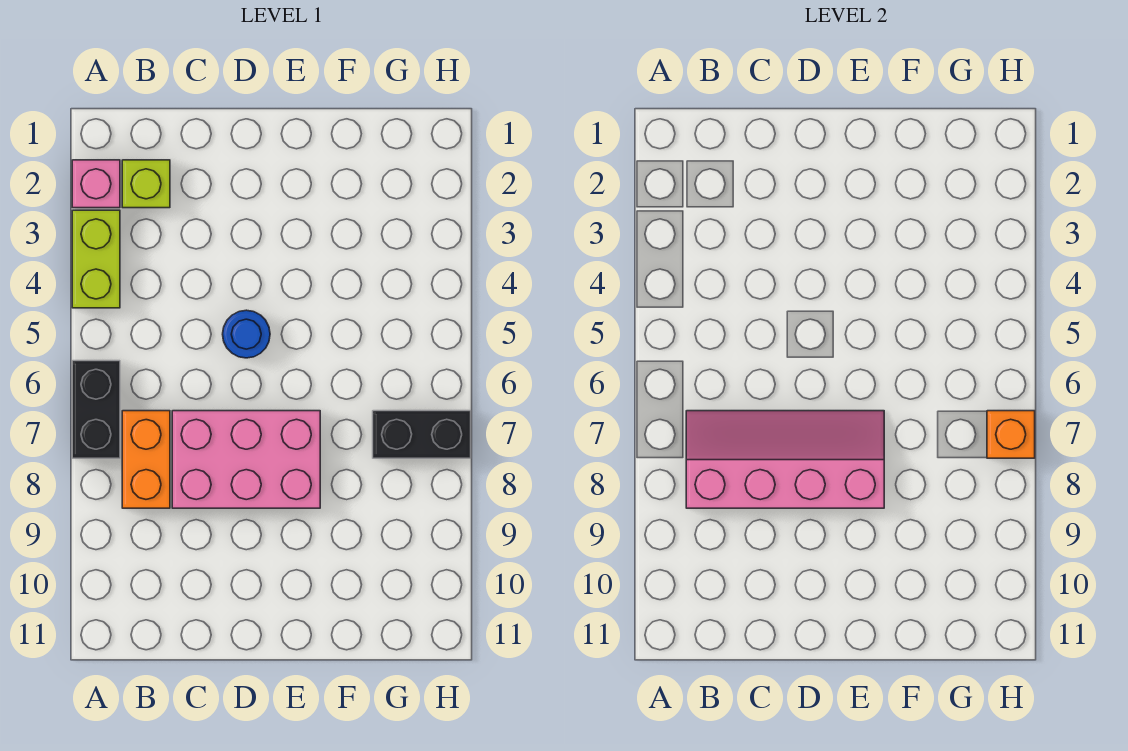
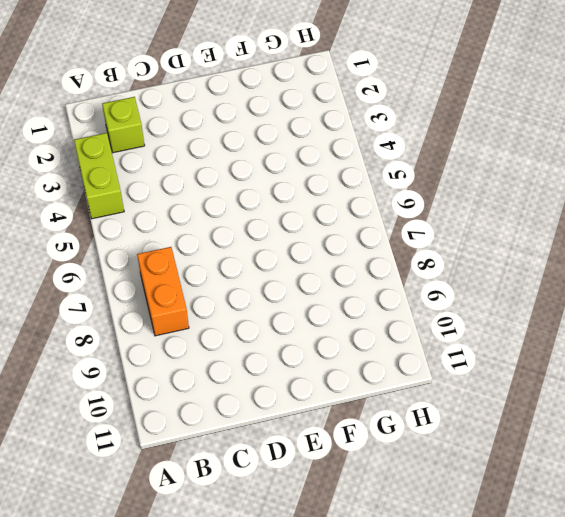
none -> pink brick A2 level 1
none -> black brick A6:A7 level 1

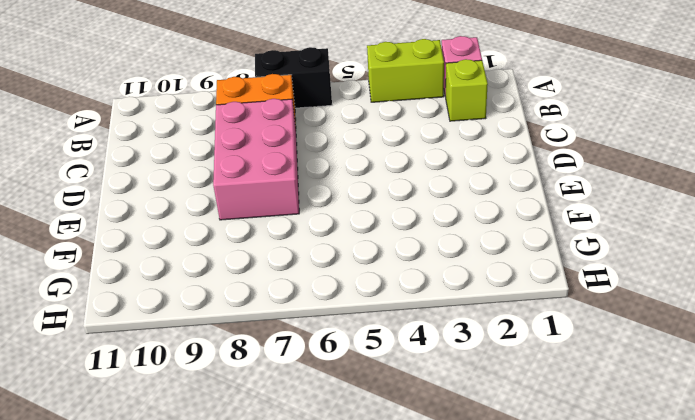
none -> blue round brick D5 level 1
none -> black brick G7:H7 level 1

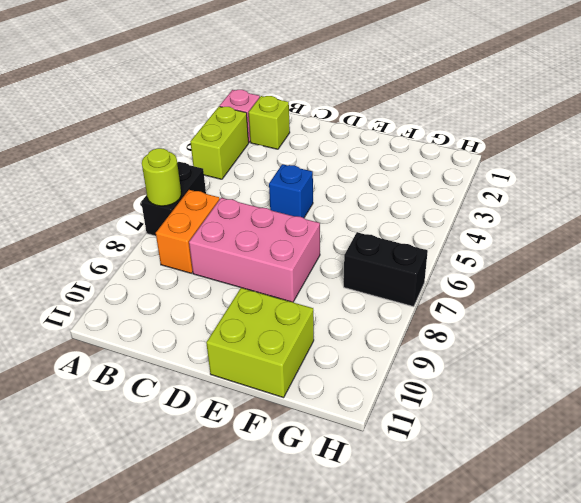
lime round brick A7 level 2 -> none
blue brick D5 level 1 -> blue round brick D5 level 1
lime brick E10:F11 level 1 -> none
none -> pink slope B7:E8 level 2 top 8
none -> orange brick H7 level 2

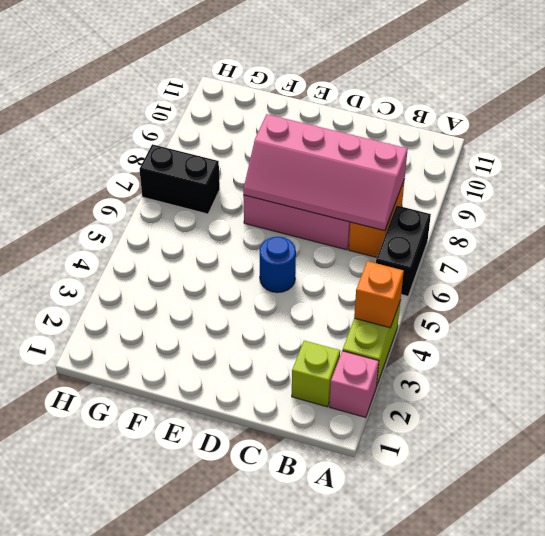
orange brick A4 level 2 -> orange brick H7 level 2

